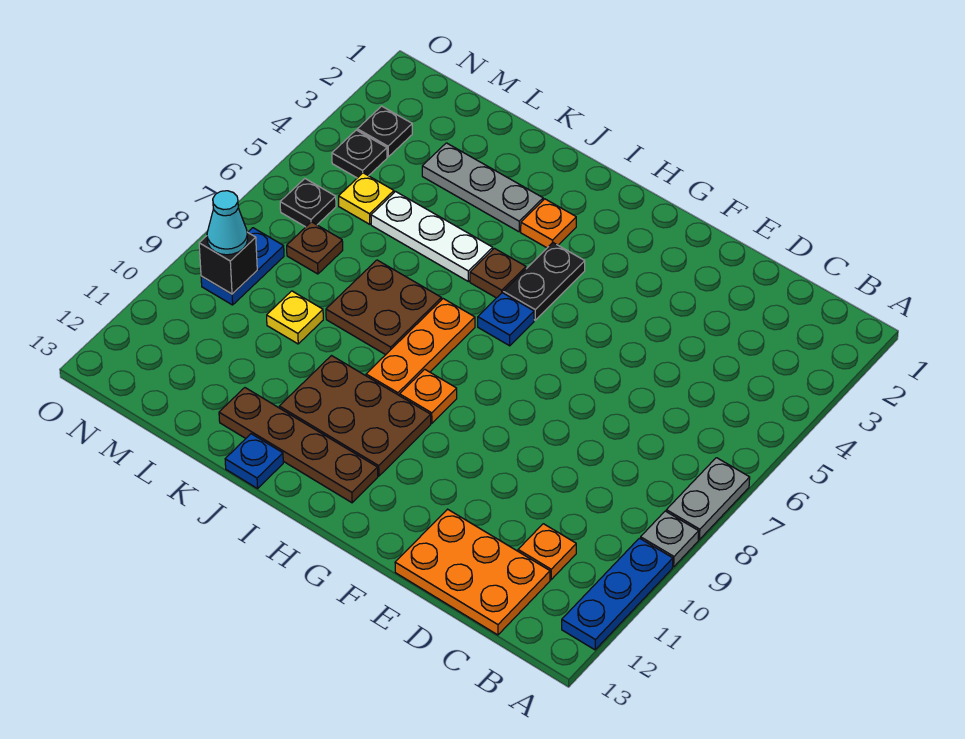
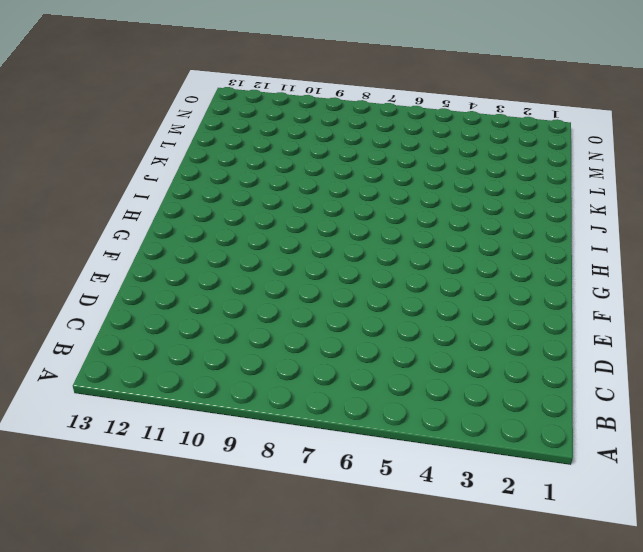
none -> grey plate A7:A8 level 1
none -> grey plate A9 level 1
none -> blue plate A10:A12 level 1

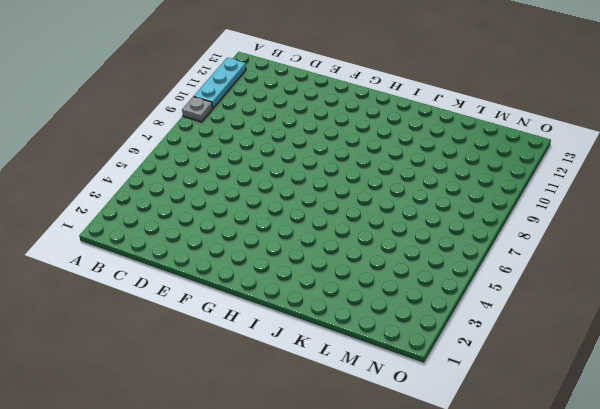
cyan plate A10:A12 level 1 -> blue plate A10:A12 level 1
none -> grey plate A7:A8 level 1
none -> orange plate C11 level 1
none -> orange plate C12:E13 level 1

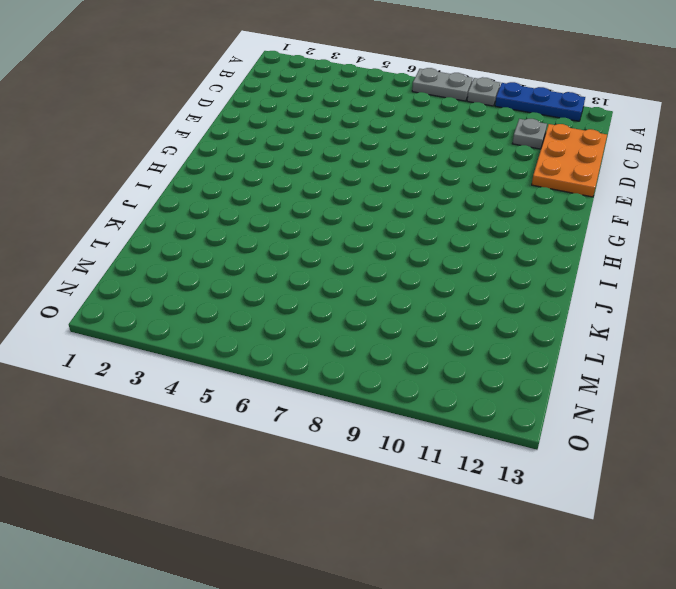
grey plate C11 level 1 -> orange plate C11 level 1
none -> black plate H4:H5 level 1
none -> blue plate H6 level 1
none -> orange plate H9 level 1

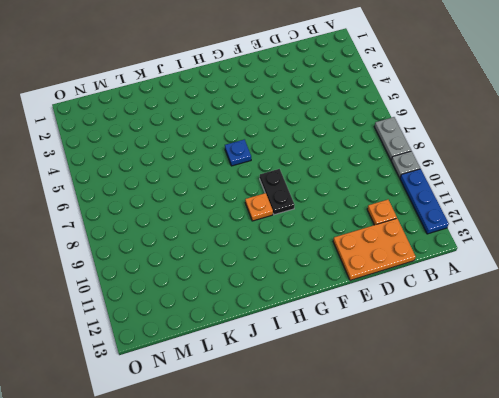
black plate G8:G9 level 1 -> black plate H4:H5 level 1
none -> brown plate H10:J11 level 1
none -> brown plate H12:K12 level 1
none -> orange plate I3 level 1

